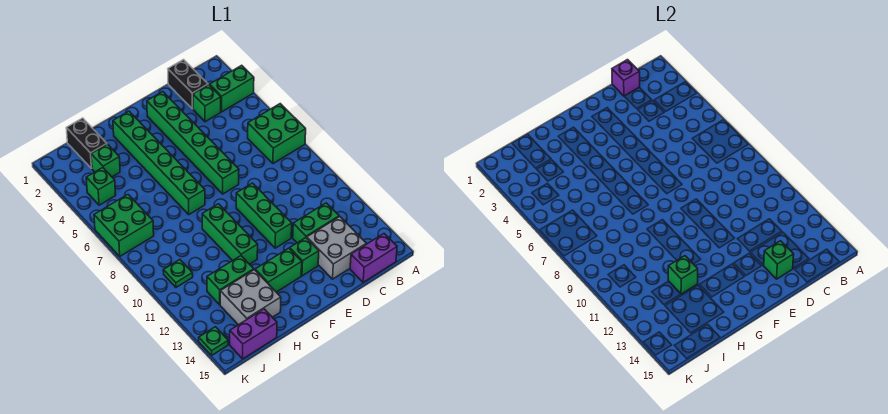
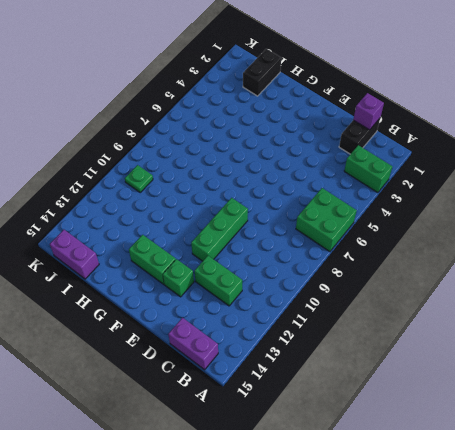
none -> green brick C3 level 1
none -> grey brick C13:D14 level 1
none -> green brick E2:E7 level 1

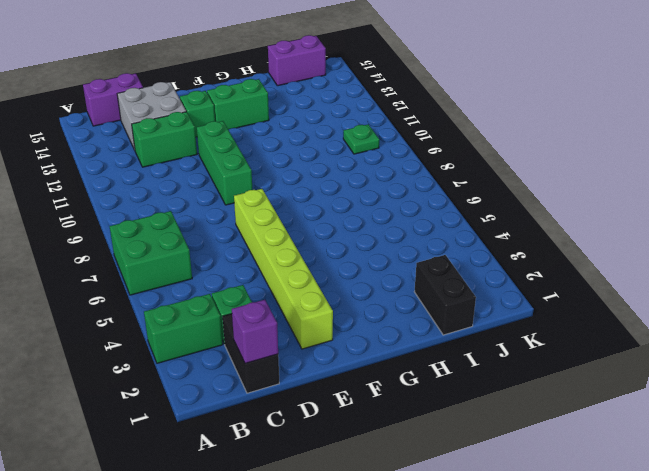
lime brick E2:E7 level 1 -> green brick E2:E7 level 1
none -> green brick G2:G7 level 1
none -> green brick G9:G11 level 1
none -> green brick H12:I12 level 1

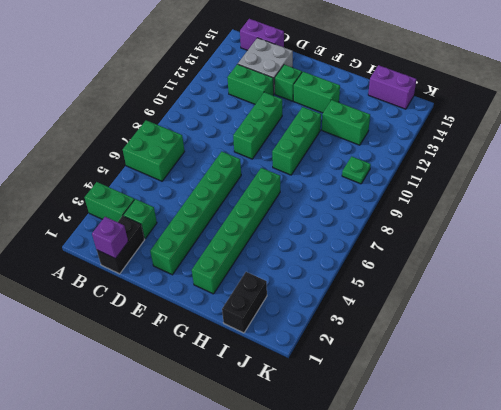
none -> grey brick H13:I14 level 1
none -> green brick I3 level 1
none -> green brick J4 level 1

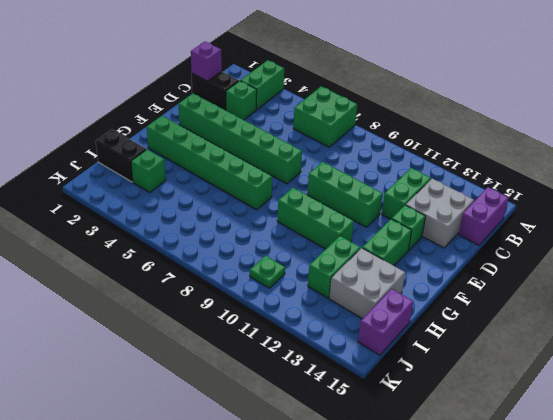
none -> green brick J4 level 1
none -> green brick J6:K7 level 1
none -> green plate K14 level 1

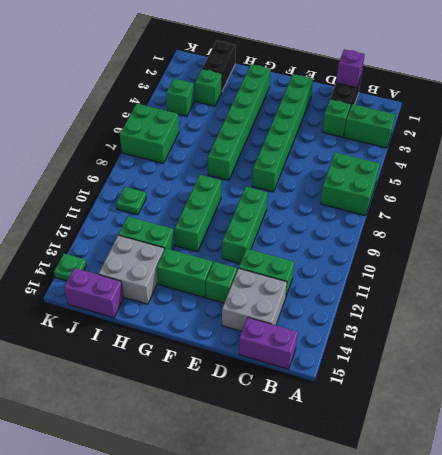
none -> green brick D14 level 2
none -> green brick H12 level 2

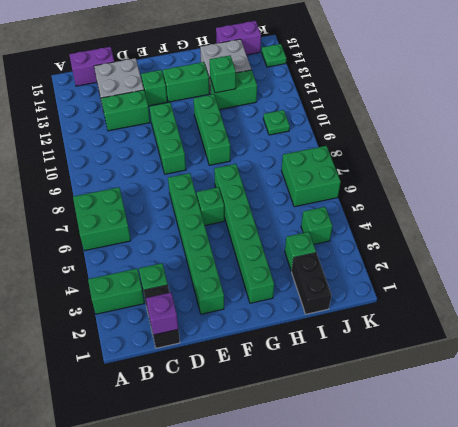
green brick F6 level 1 -> green brick D14 level 2

